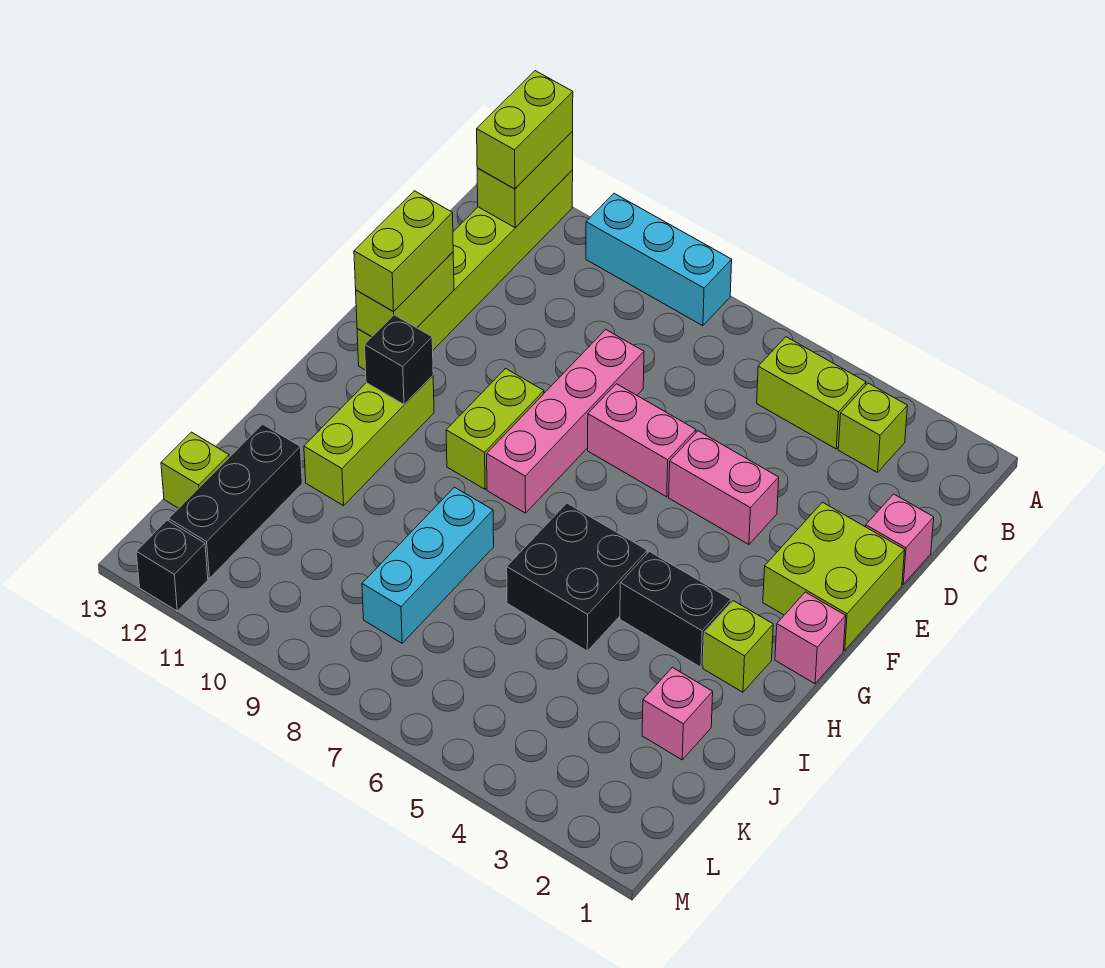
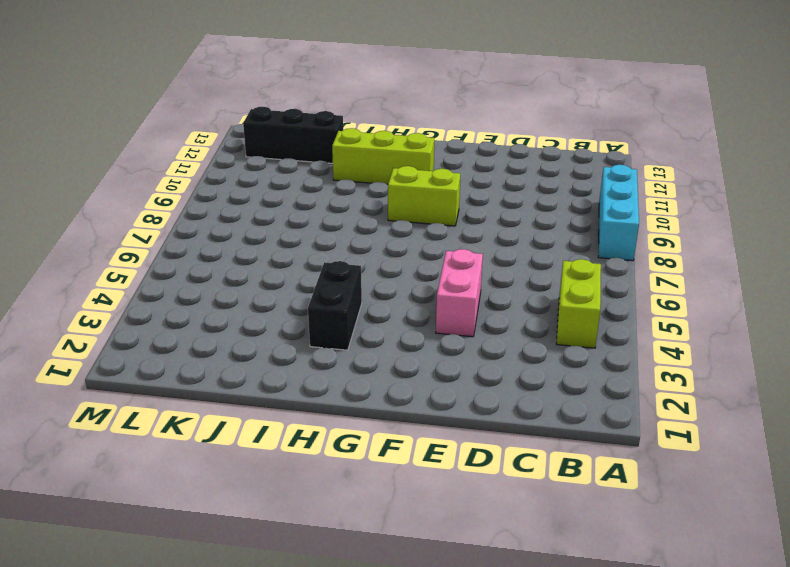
none -> lime brick A12:F12 level 1
none -> lime brick B3 level 1
none -> pink brick D1 level 1

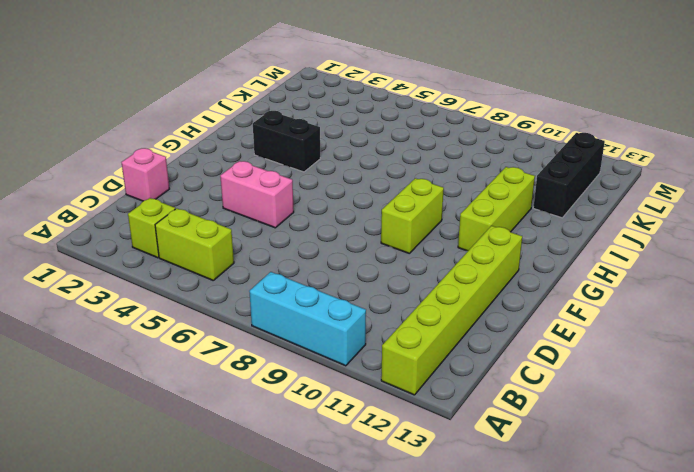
none -> pink brick D8:G8 level 1
none -> lime brick E1:F2 level 1
none -> pink brick E6:E7 level 1

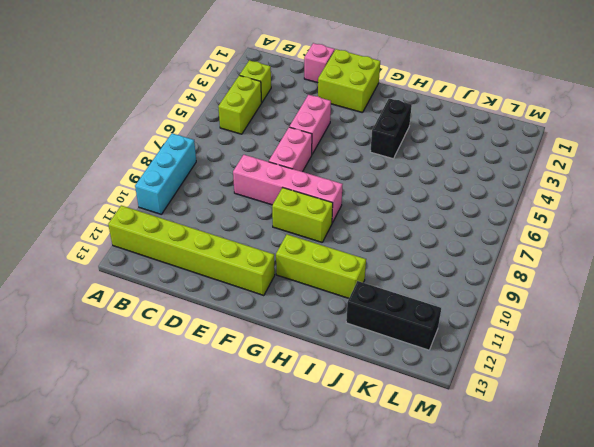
none -> pink brick G1 level 1
none -> lime brick H2 level 1
none -> black brick H5:I6 level 1

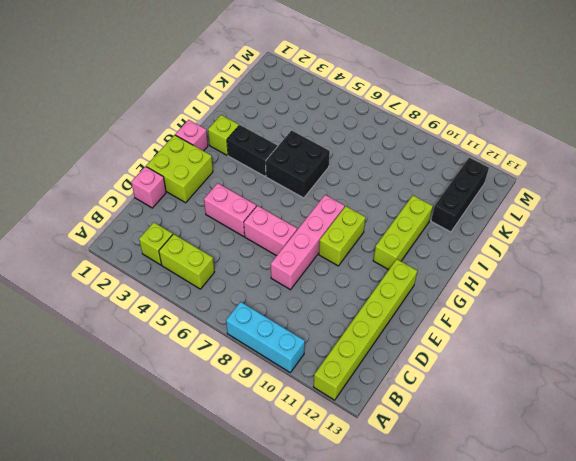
none -> cyan brick I8:K8 level 1
none -> pink brick J2 level 1
none -> lime brick K13 level 1

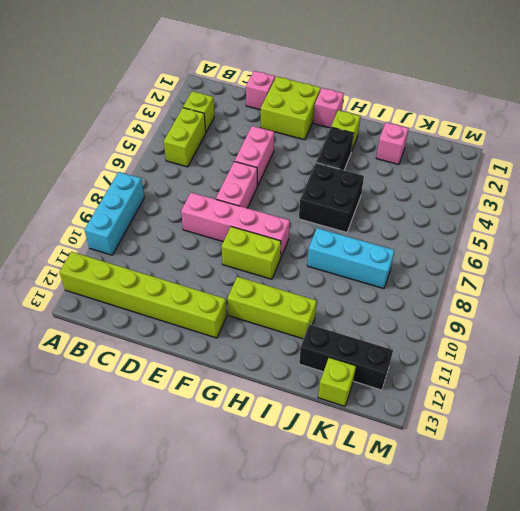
none -> black brick M12 level 1
none -> lime brick A12:B12 level 2
none -> lime brick E12:F12 level 2

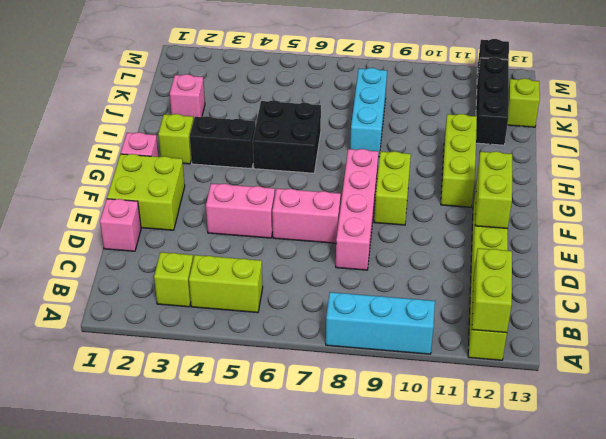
none -> black brick G11 level 2
none -> lime brick A12:B12 level 3
none -> lime brick E12:F12 level 3

